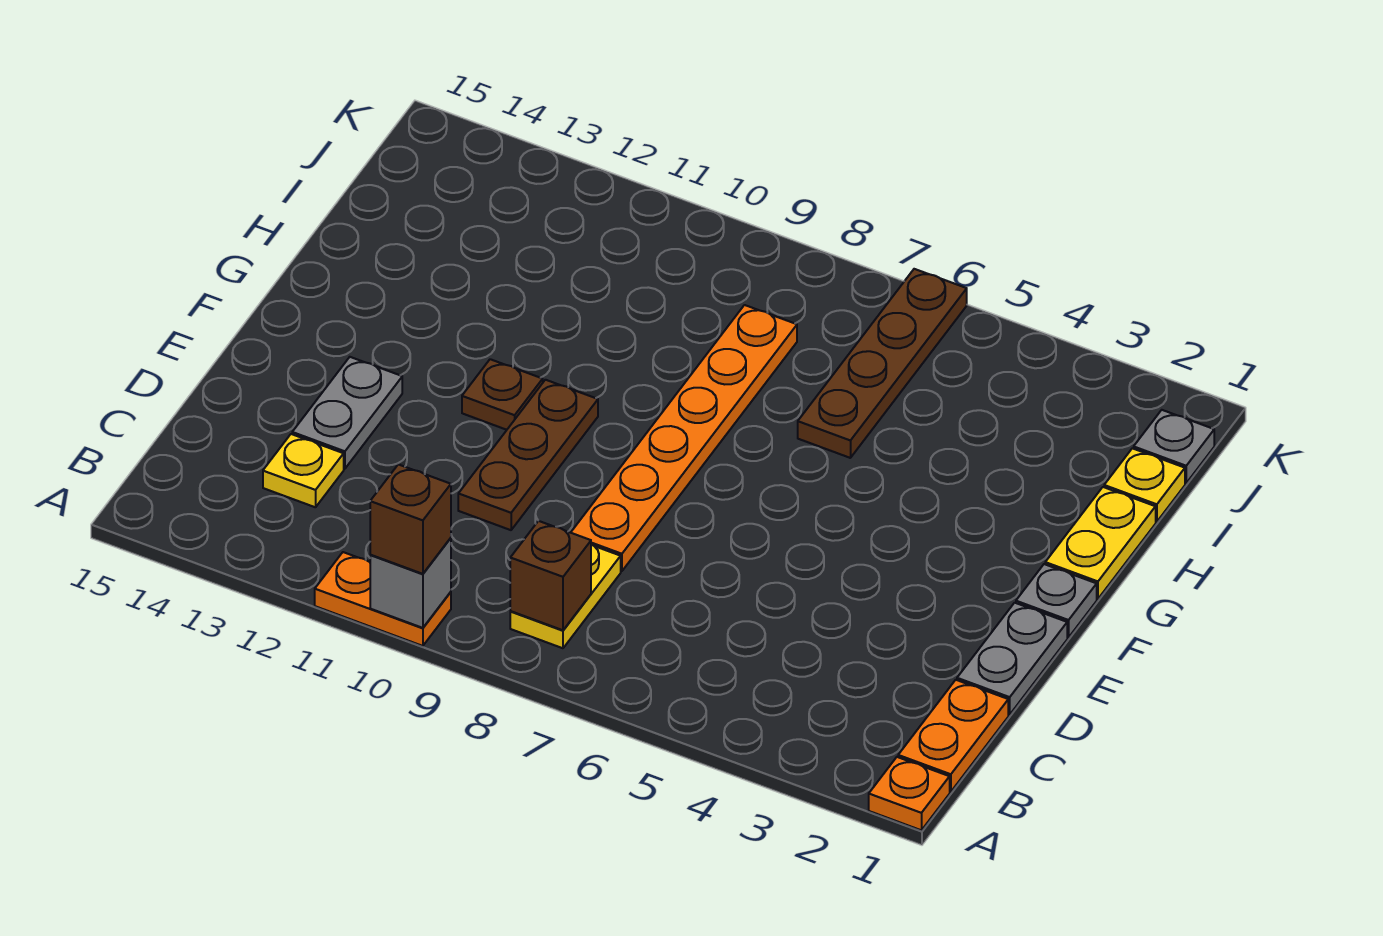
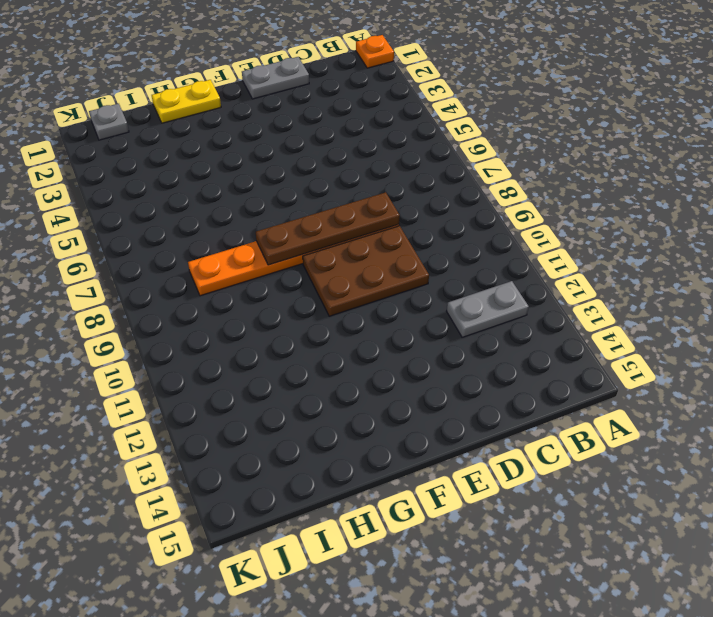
grey plate B12:C12 level 1 -> grey plate D13:E13 level 1
brown plate D8:G8 level 2 -> brown plate H6:K6 level 1
brown plate D9:F10 level 1 -> brown plate D10:F10 level 1
none -> orange plate A10:A11 level 1
none -> orange plate B1:C1 level 1
none -> yellow plate B8:C8 level 1

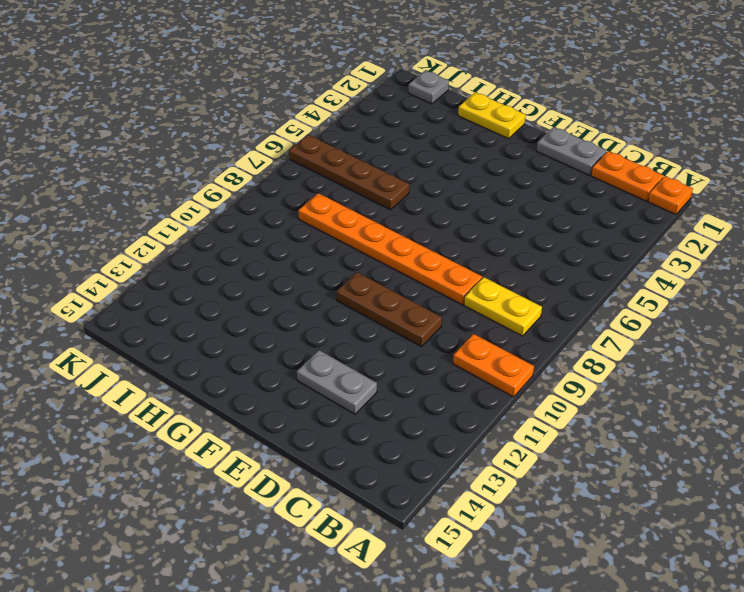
orange plate A10:B10 level 1 -> orange plate A10:A11 level 1
none -> yellow plate C13 level 1
none -> grey plate F1 level 1
none -> brown plate F11 level 1

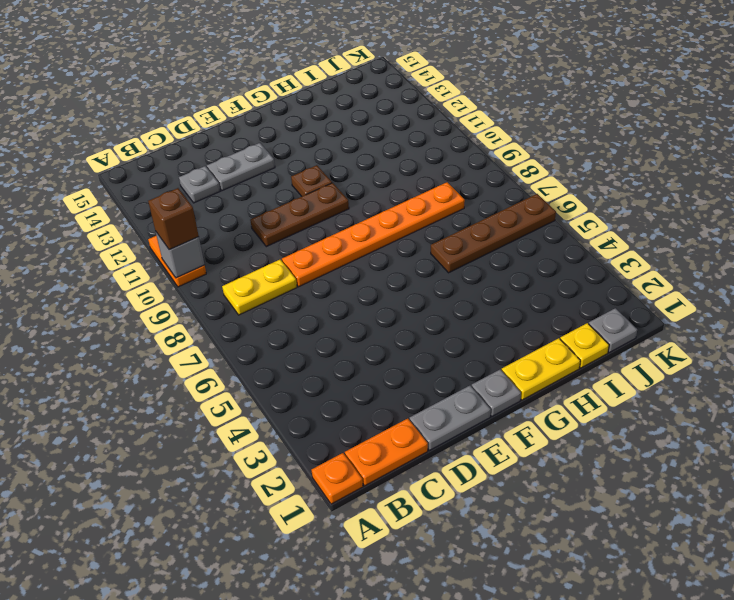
grey plate C13 level 1 -> yellow plate C13 level 1
none -> brown brick B8 level 2

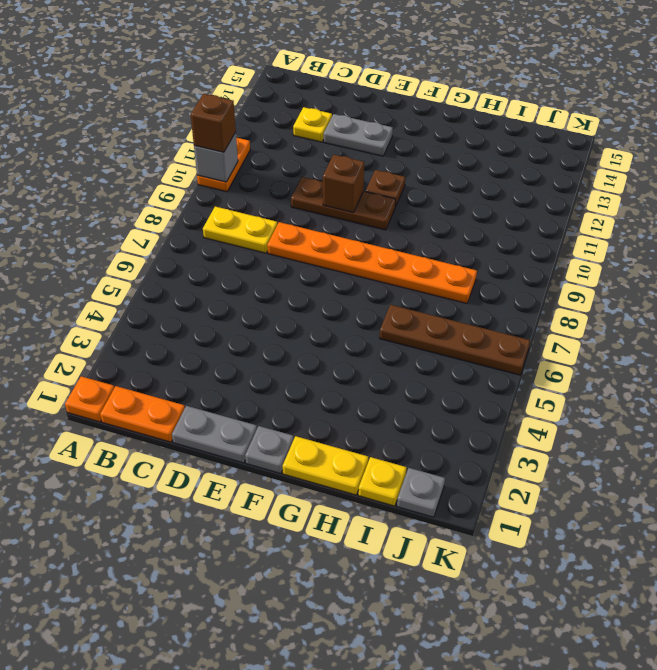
brown brick E10 level 2 -> brown brick B8 level 2

